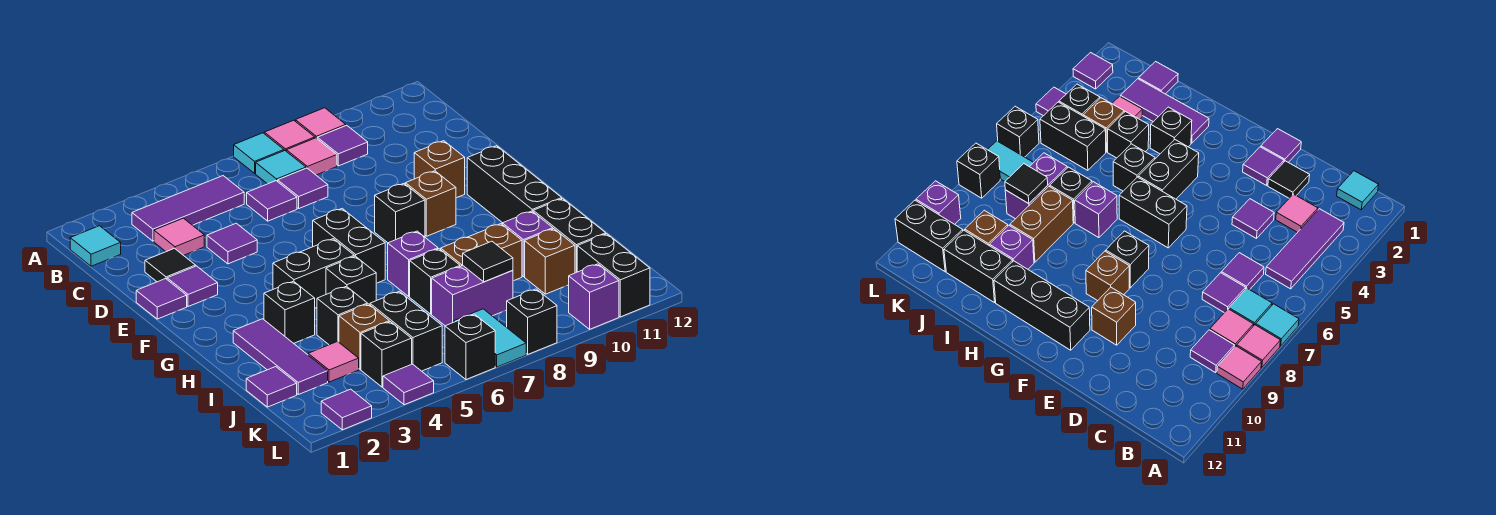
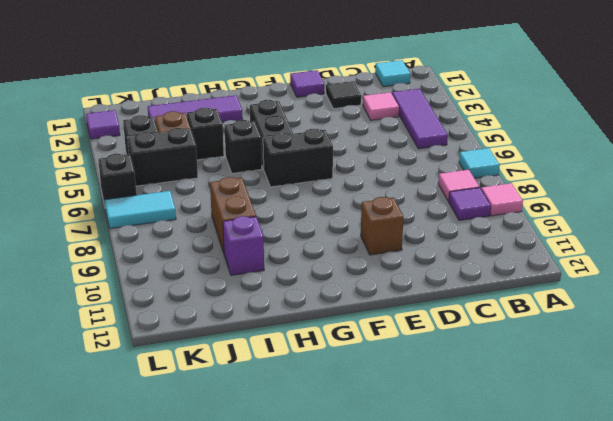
none -> pink tile A8 level 1
none -> cyan tile B7 level 1
none -> purple tile C6 level 1
none -> purple tile C7 level 1

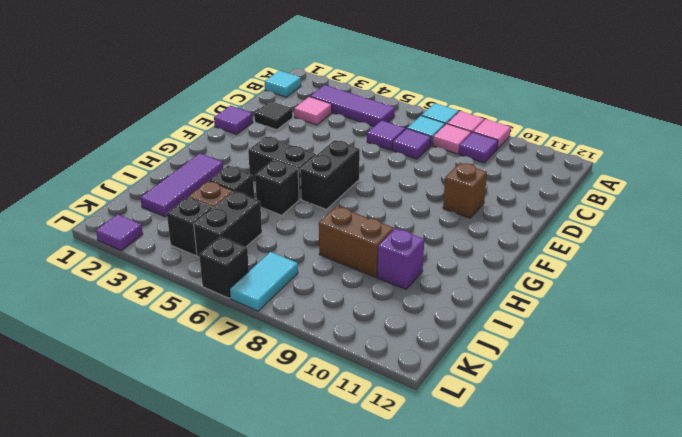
none -> purple tile D4 level 1
none -> purple tile E2 level 1
none -> black brick F8 level 1
none -> brown brick F9 level 1

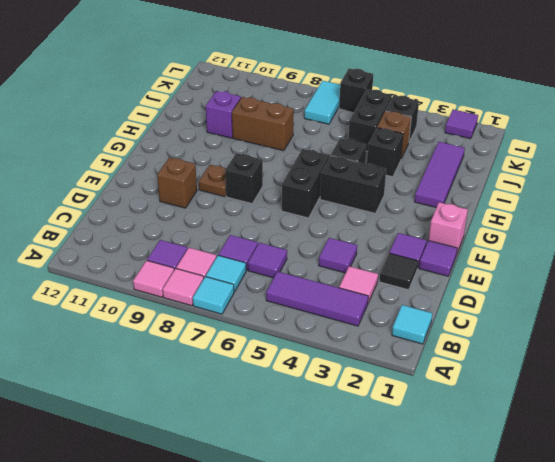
pink brick F1 level 1 -> none
brown plate F9 level 1 -> brown brick F9 level 1
none -> black brick F11:H11 level 1
none -> black brick H3 level 1
none -> purple brick H7 level 1
none -> black brick I7 level 1

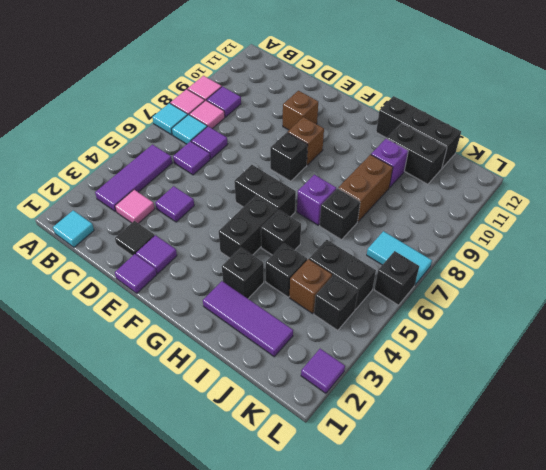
black brick H12:J12 level 1 -> black brick F11:H11 level 1
none -> purple tile J1 level 1
none -> pink tile J3 level 1
none -> purple brick J7:J8 level 1
none -> brown brick J10 level 1

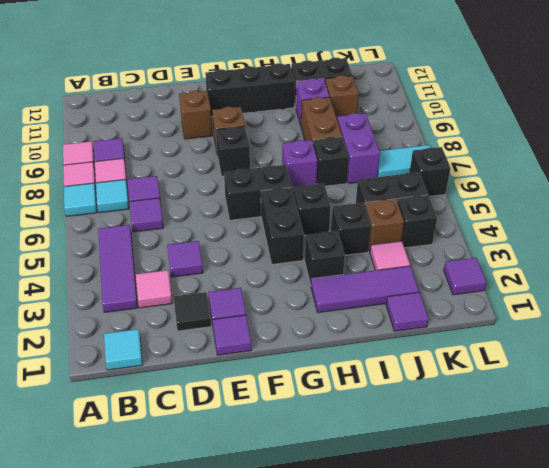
none -> black brick K11:L11 level 1
none -> purple tile L4 level 1
none -> black brick L8 level 1
none -> purple brick L10 level 1

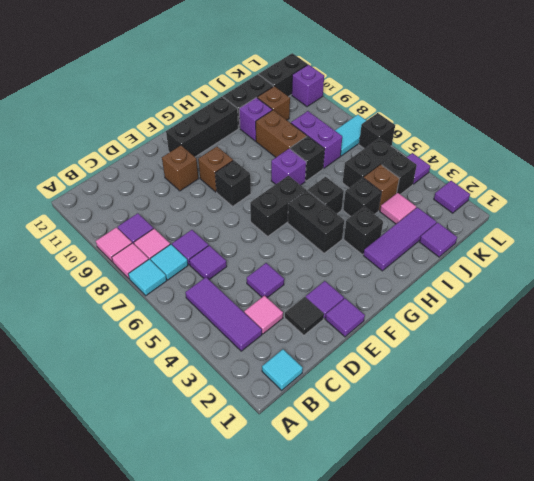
none -> black brick L8 level 1
none -> black tile J8 level 2

